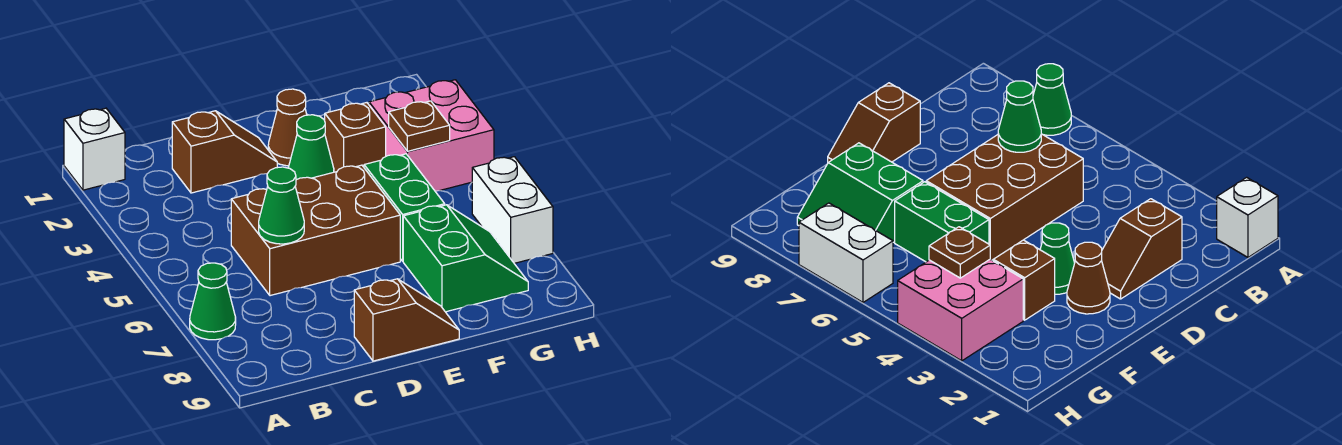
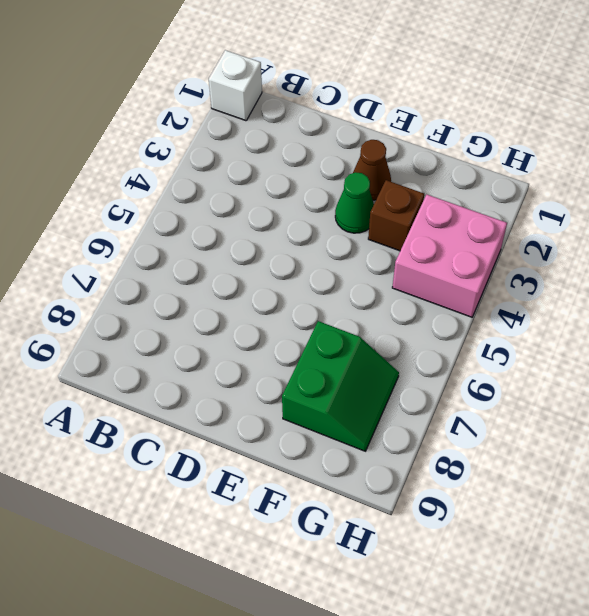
none -> green cone A7 level 1
none -> brown slope C2:D2 level 1 top C
none -> brown brick C5:E6 level 1

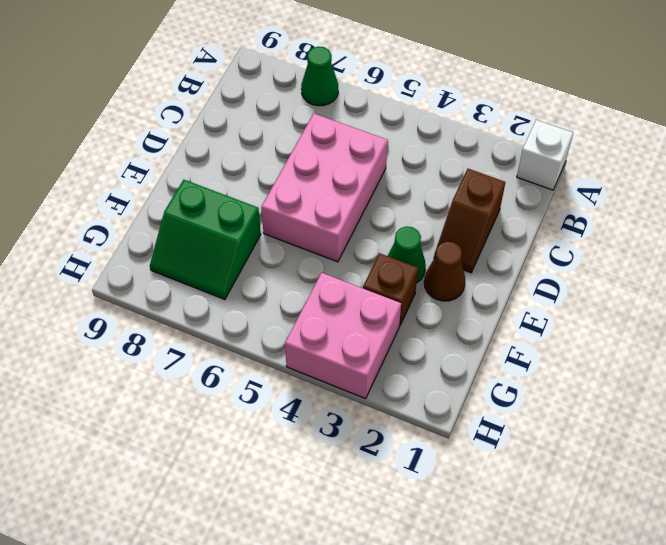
pink brick C5:E6 level 1 -> brown brick C5:E6 level 1
none -> brown slope D9:E9 level 1 top D
none -> green brick F5:F6 level 1
none -> white brick H6:H7 level 1

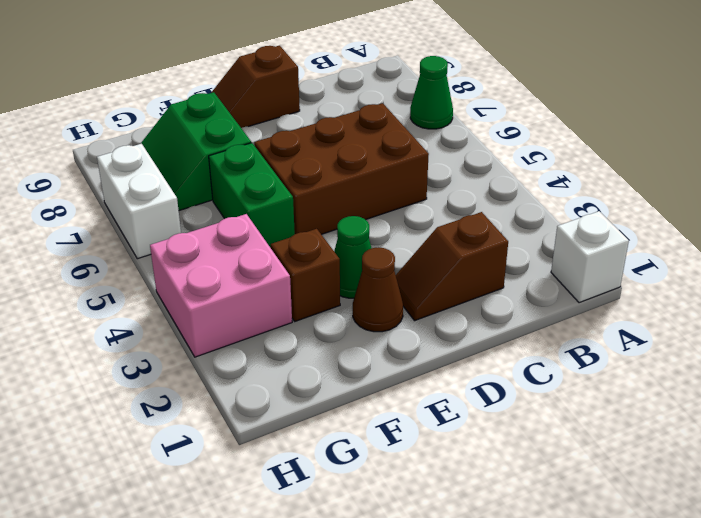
none -> green cone C6 level 2
none -> brown plate G4 level 2

